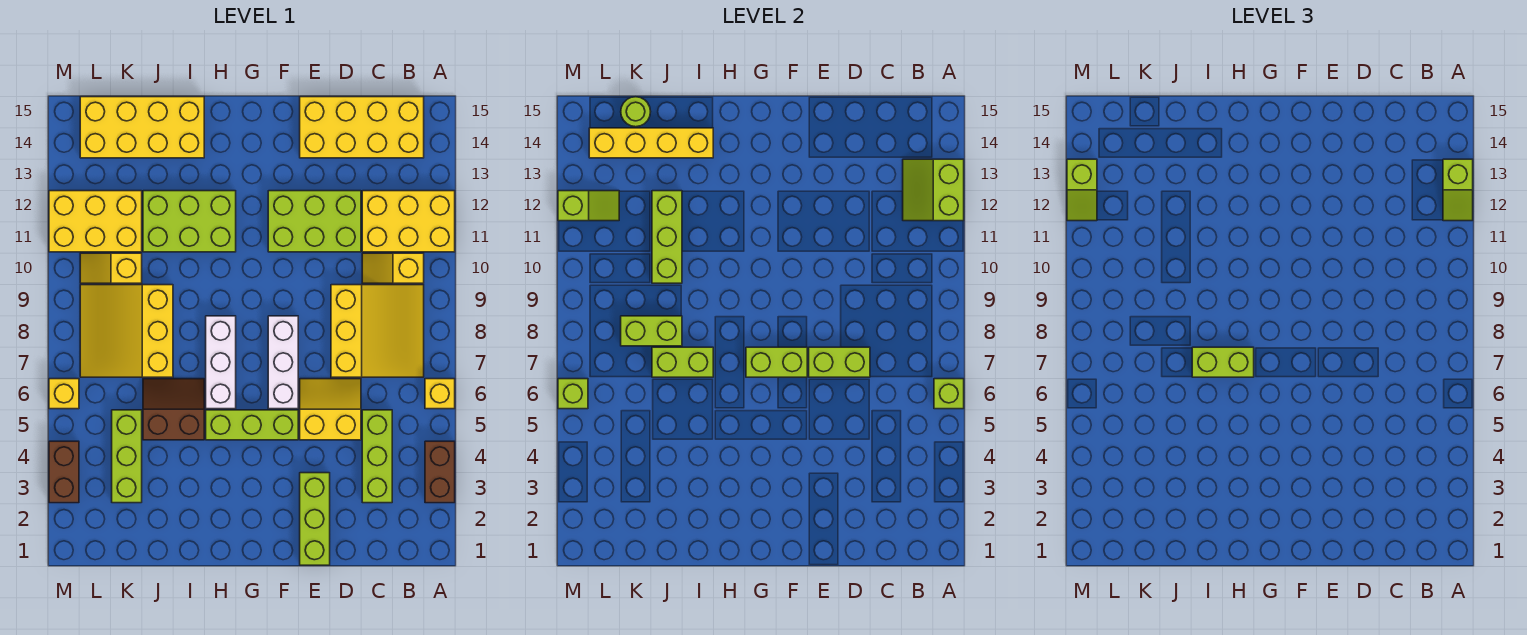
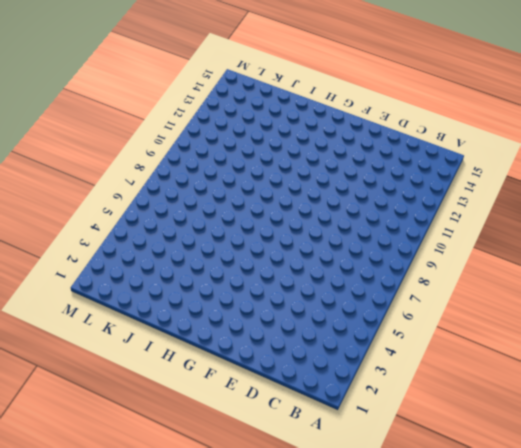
none -> brown brick A3:A4 level 1
none -> yellow brick A6 level 1
none -> yellow brick A11:C12 level 1
none -> yellow slope B7:D9 level 1 top D

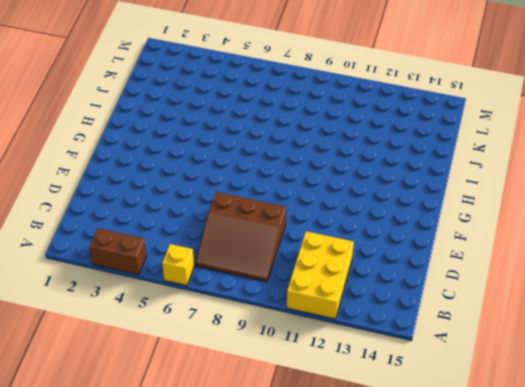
brown slope B7:D9 level 1 top D -> yellow slope B7:D9 level 1 top D
none -> yellow slope B10:C10 level 1 top B
none -> yellow brick B14:E15 level 1
none -> lime brick C3:C5 level 1
none -> yellow slope D5:E6 level 1 top 5

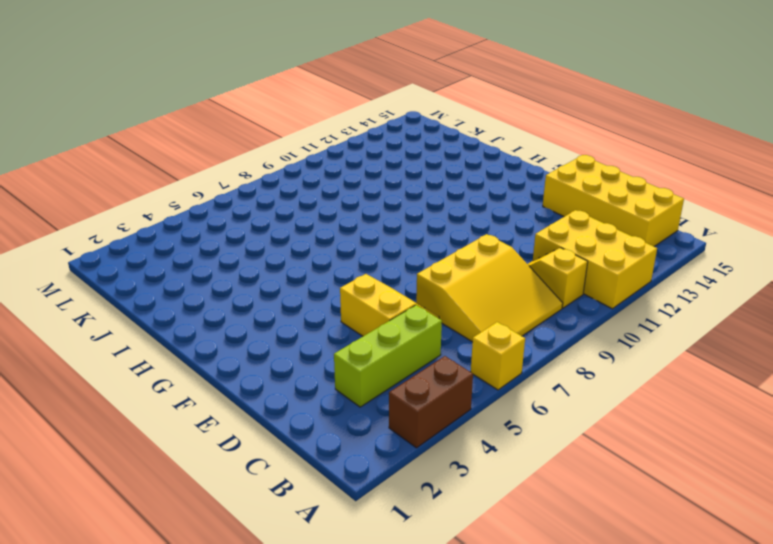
none -> lime brick D11:F12 level 1
none -> lime brick E1:E3 level 1
none -> lime brick F5:H5 level 1
none -> white brick F6:F8 level 1

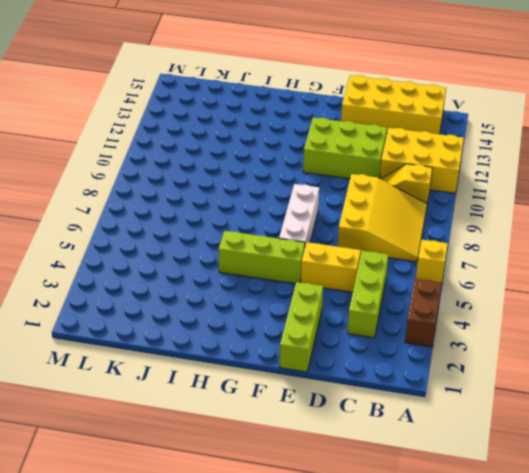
none -> white brick H6:H8 level 1
none -> lime brick H11:J12 level 1
none -> brown slope I5:J6 level 1 top 5
none -> yellow brick I14:L15 level 1

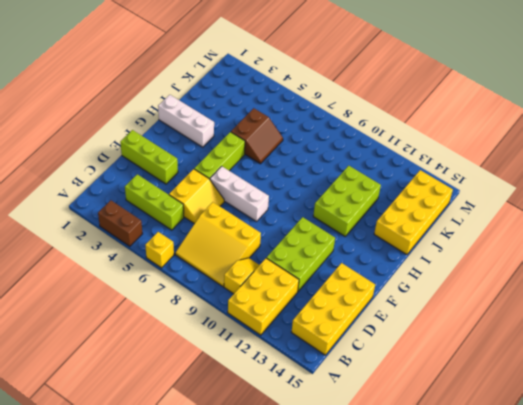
white brick H1:H3 level 1 -> white brick H6:H8 level 1
none -> yellow slope J7:L9 level 1 top J
none -> lime brick K3:K5 level 1
none -> yellow slope K10:L10 level 1 top K
none -> yellow brick K11:M12 level 1

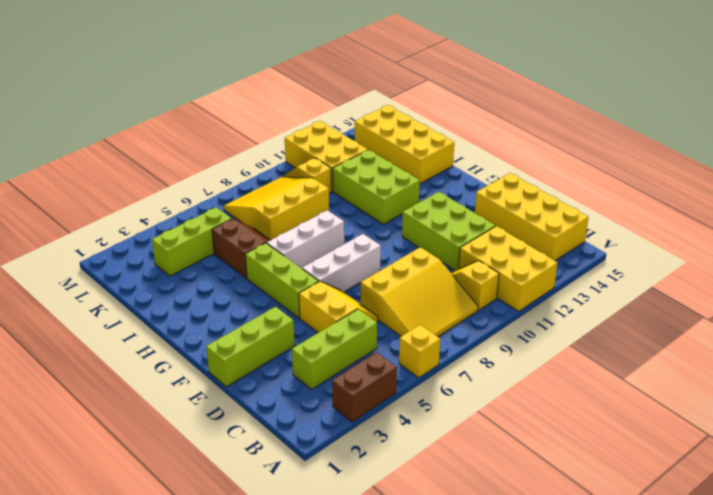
none -> brown brick M3:M4 level 1
none -> yellow brick M6 level 1
none -> lime brick A6 level 2
none -> lime slope A12:B13 level 2 top A

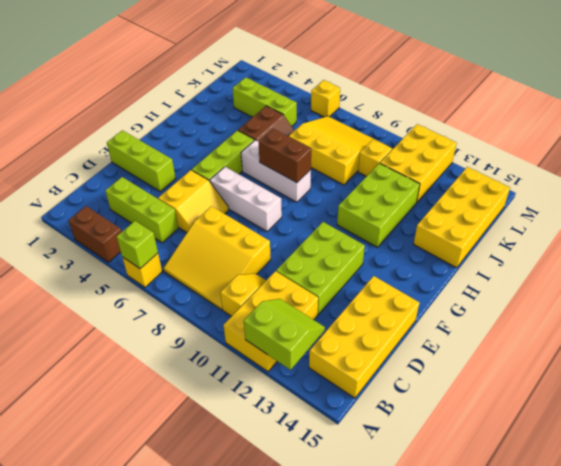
brown brick H7:H8 level 2 -> brown brick M3:M4 level 1
none -> lime brick D7:E7 level 2
none -> lime brick F7:G7 level 2
none -> lime brick I7:J7 level 2
none -> yellow brick I14:L14 level 2

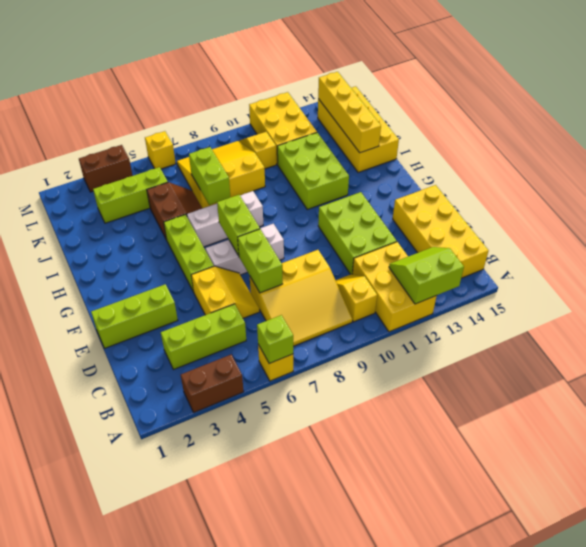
none -> lime brick J8:K8 level 2
none -> lime brick J10:J12 level 2
none -> lime round brick K15 level 2
none -> lime slope L12:M12 level 2 top M

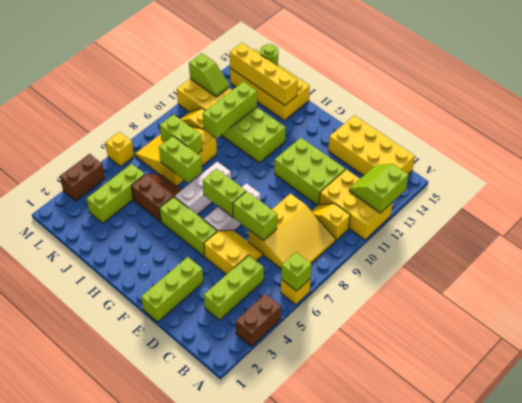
none -> lime brick M6 level 2
none -> lime slope A12:A13 level 3 top 13
none -> lime brick H7:I7 level 3
none -> lime slope M12:M13 level 3 top 13

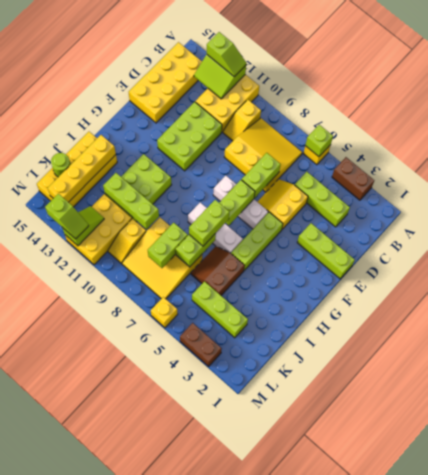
none -> lime brick M6 level 2

